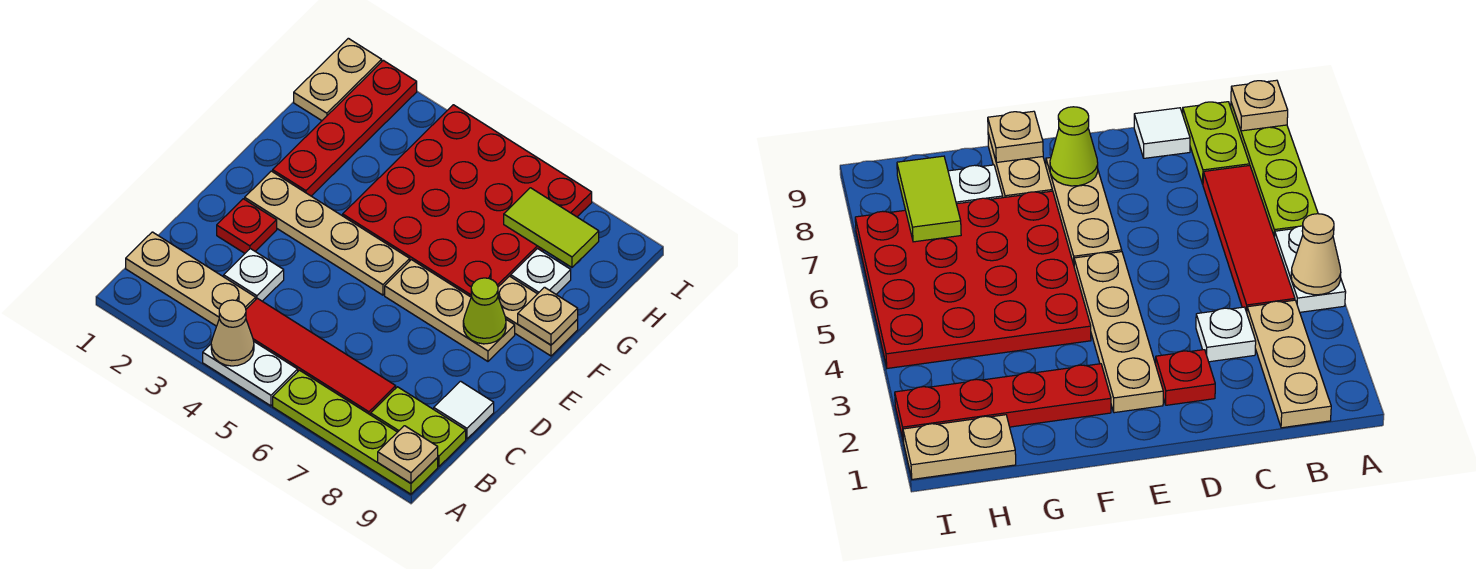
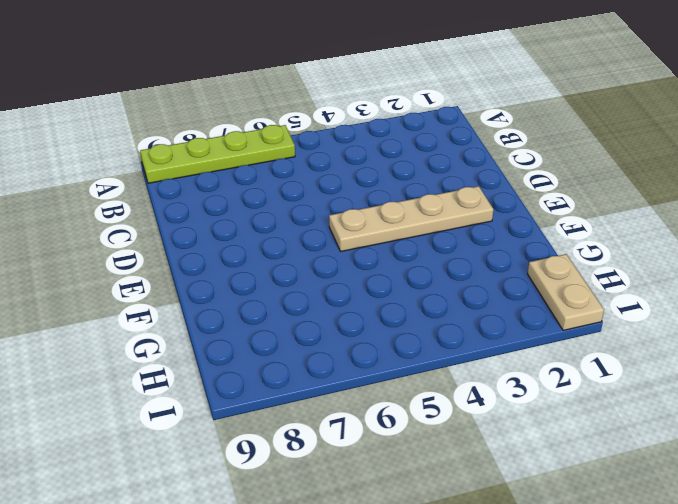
none -> white plate A4:A5 level 1
none -> tan plate B1:B3 level 1
none -> red tile B4:B7 level 1

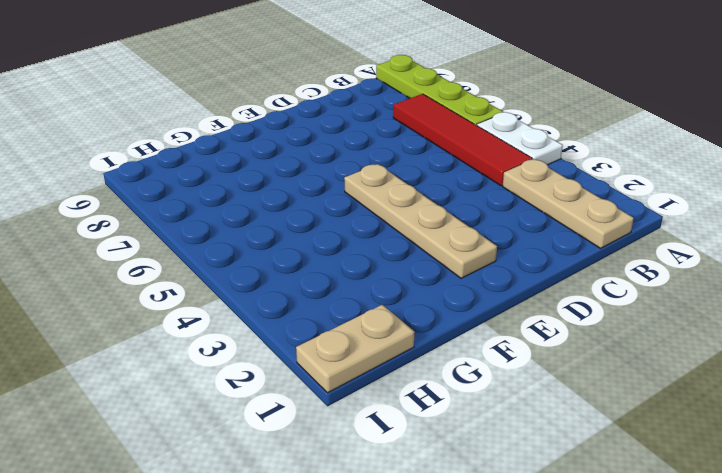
none -> lime plate B8:B9 level 1
none -> white plate C3 level 1
none -> white tile C9 level 1

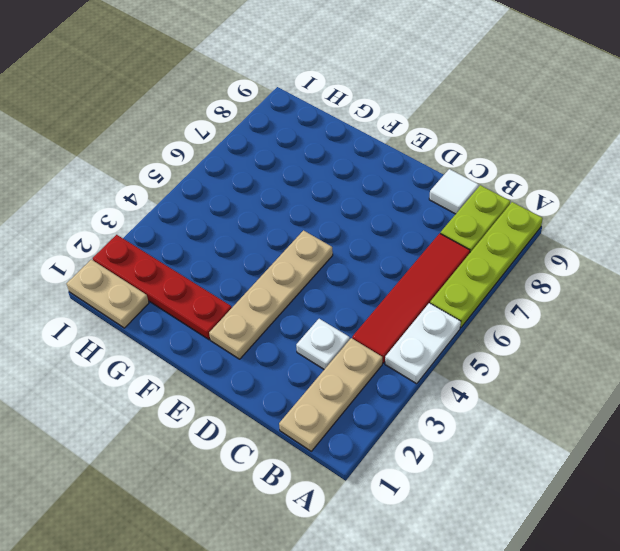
none -> red plate D2 level 1
none -> tan plate E6:E8 level 1
none -> red plate F4:I7 level 1

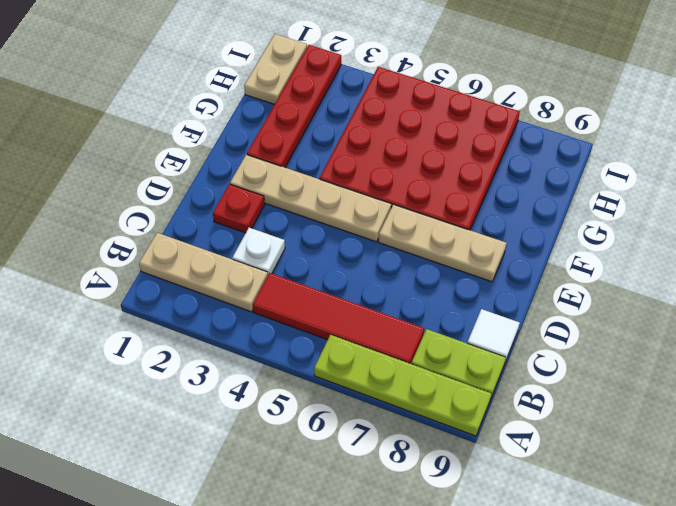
none -> white plate A4:A5 level 1
none -> tan plate F8:F9 level 1
none -> white plate G8 level 1

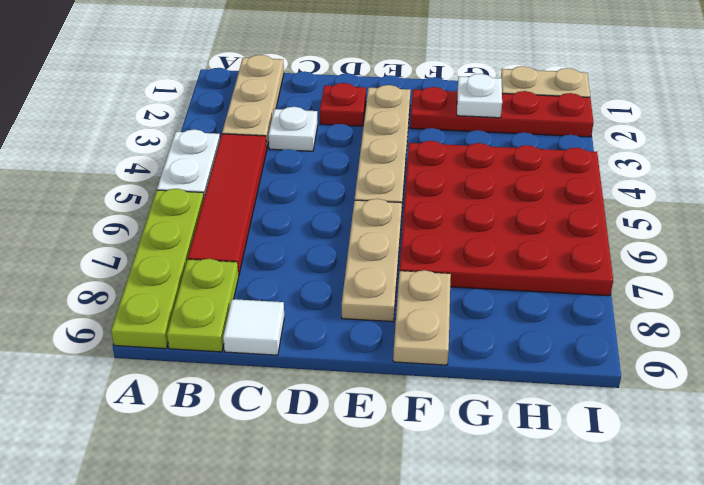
white plate G2 level 2 -> white plate G8 level 1
none -> tan cone A4 level 2
none -> tan plate A9 level 2
none -> lime cone E8 level 2

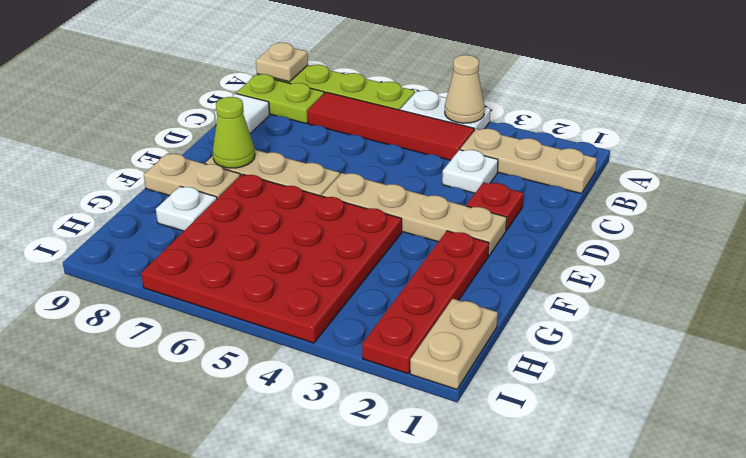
none -> tan plate F9 level 2
none -> lime tile H7:H8 level 2

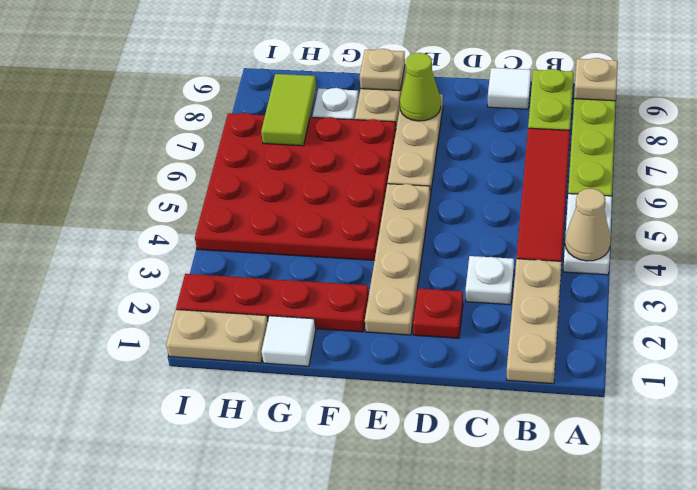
white tile G1 level 1 -> none

